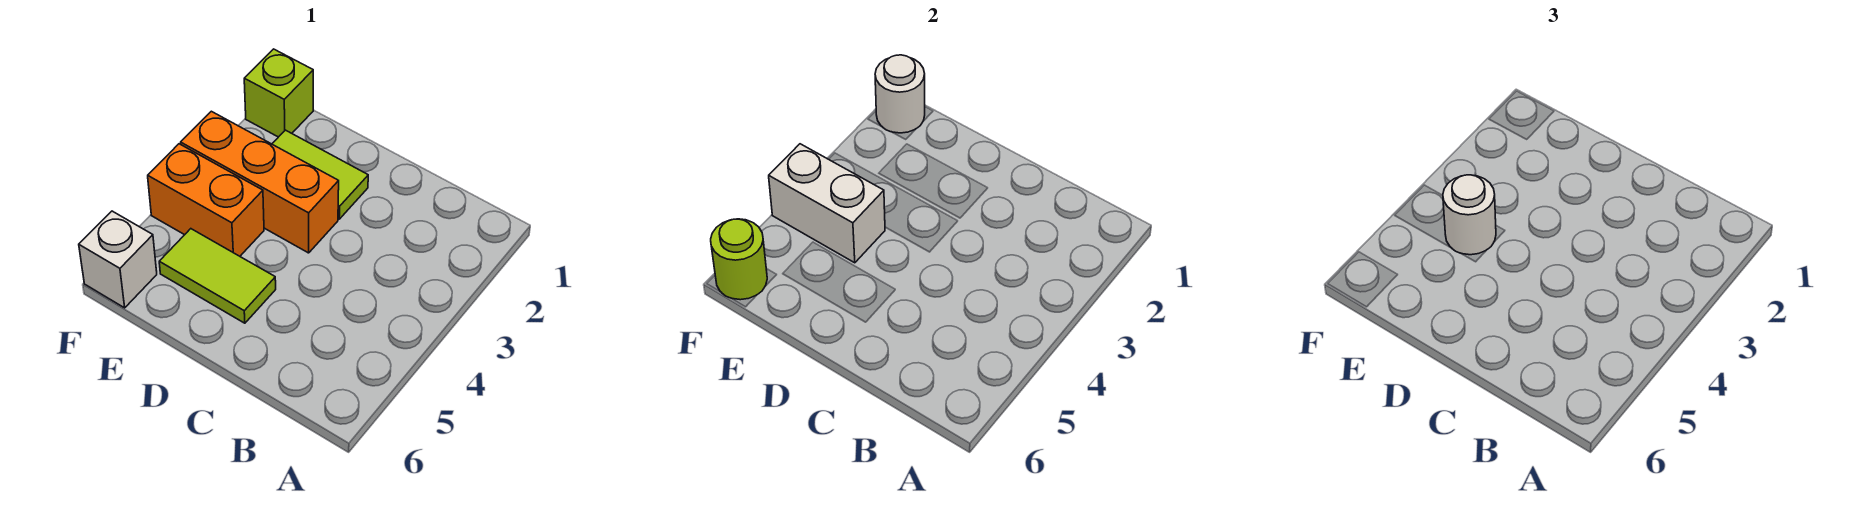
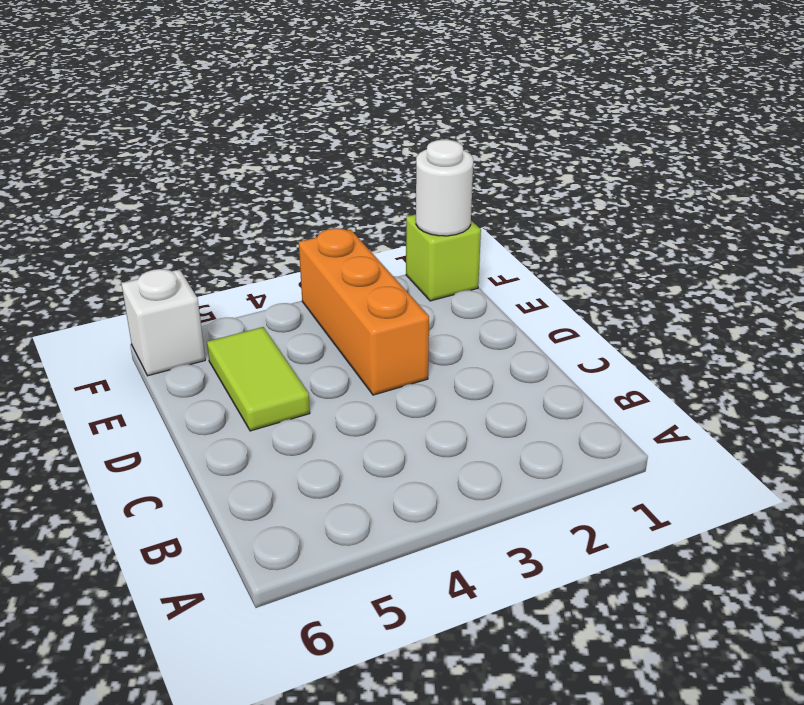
none -> lime tile D2:E2 level 1
none -> orange brick E4:F4 level 1

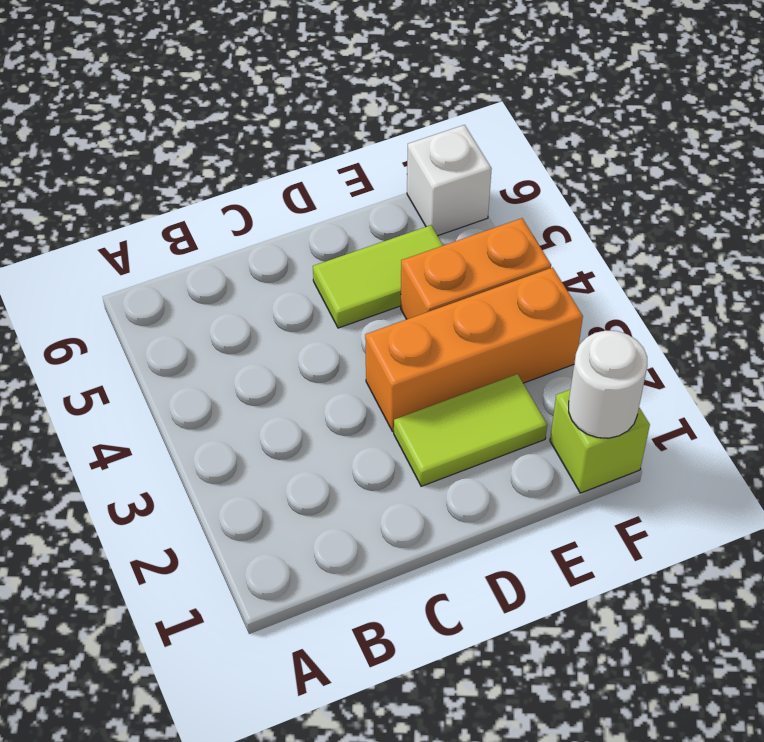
none -> white brick E4:F4 level 2
none -> lime round brick F6 level 2

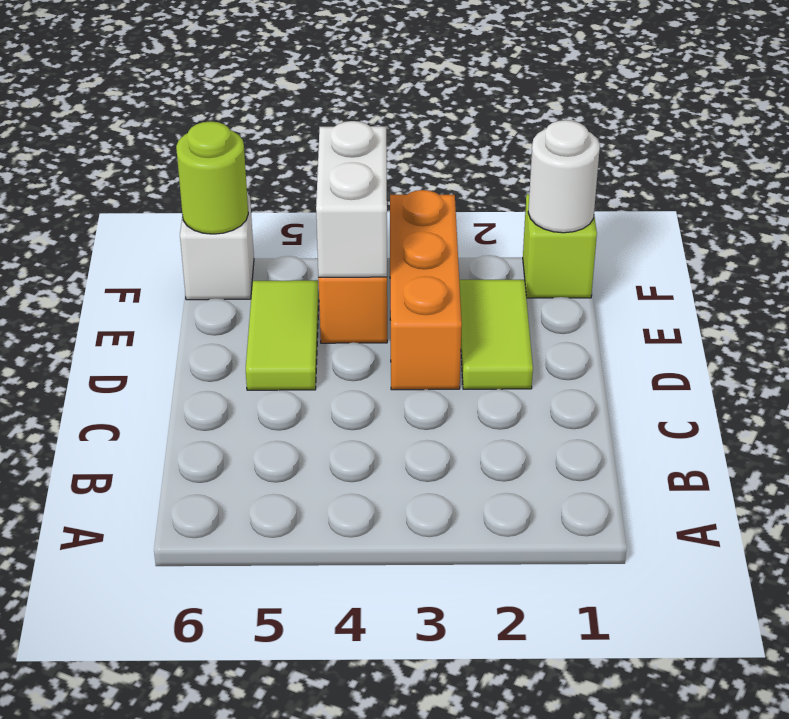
none -> white round brick E4 level 3

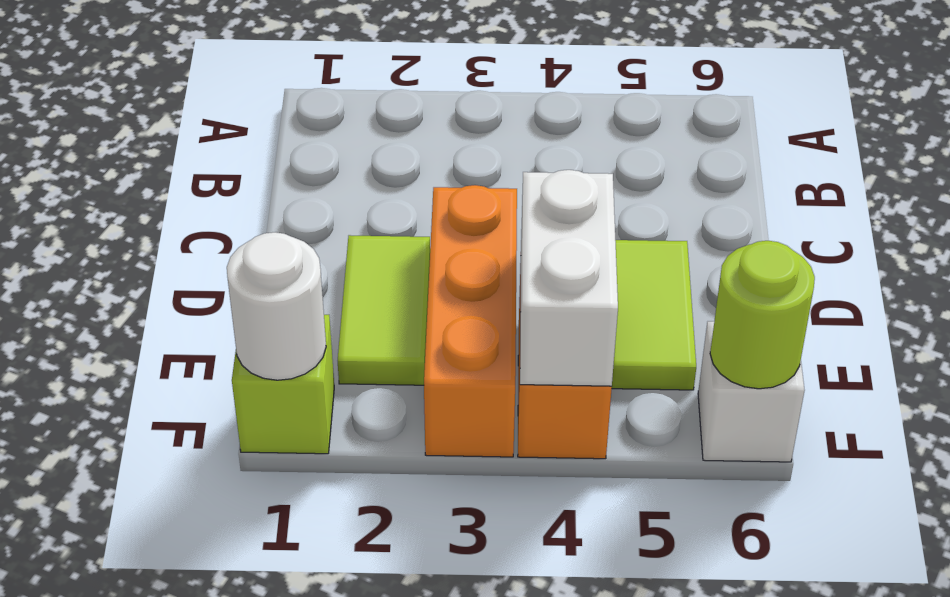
none -> white round brick E4 level 3

